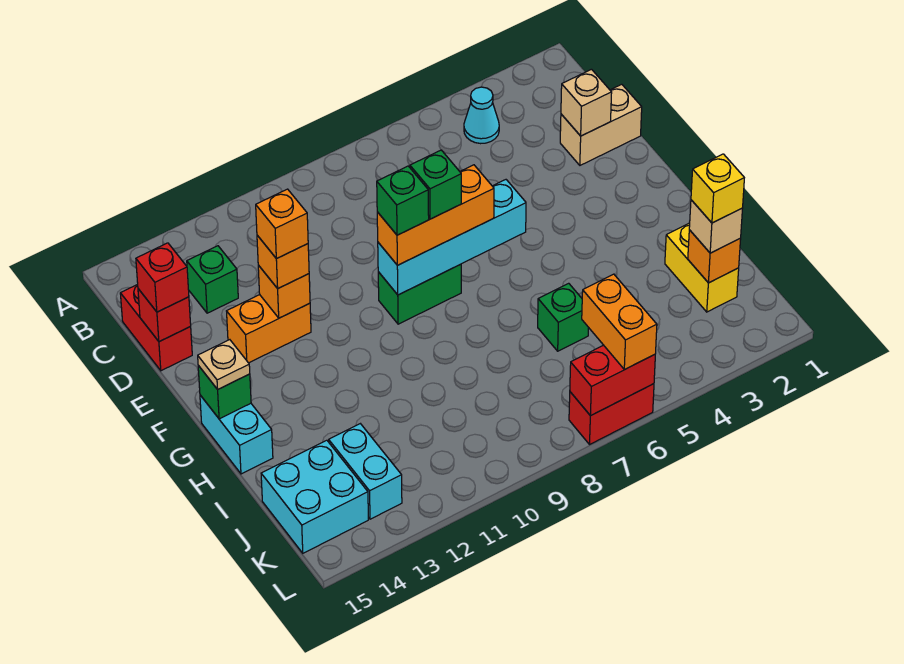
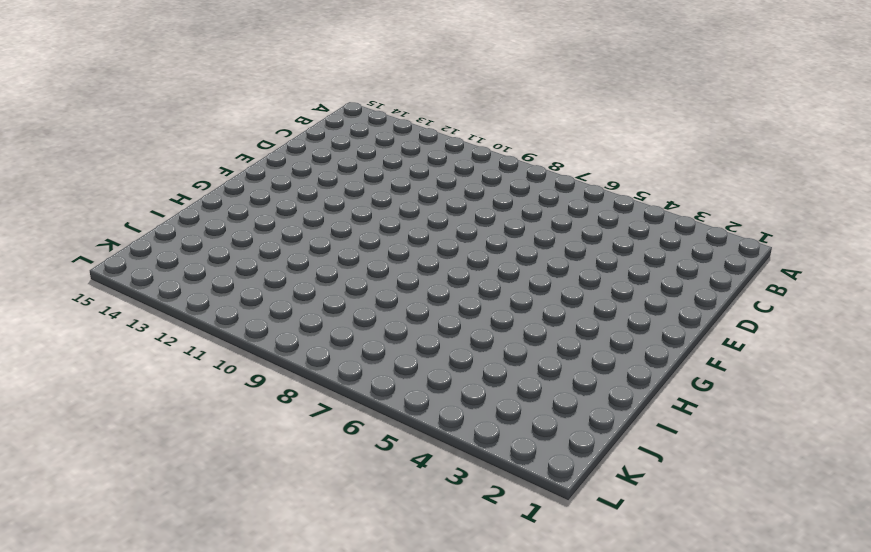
none -> cyan cone B4 level 1
none -> green brick C13 level 1
none -> red brick C15:D15 level 1

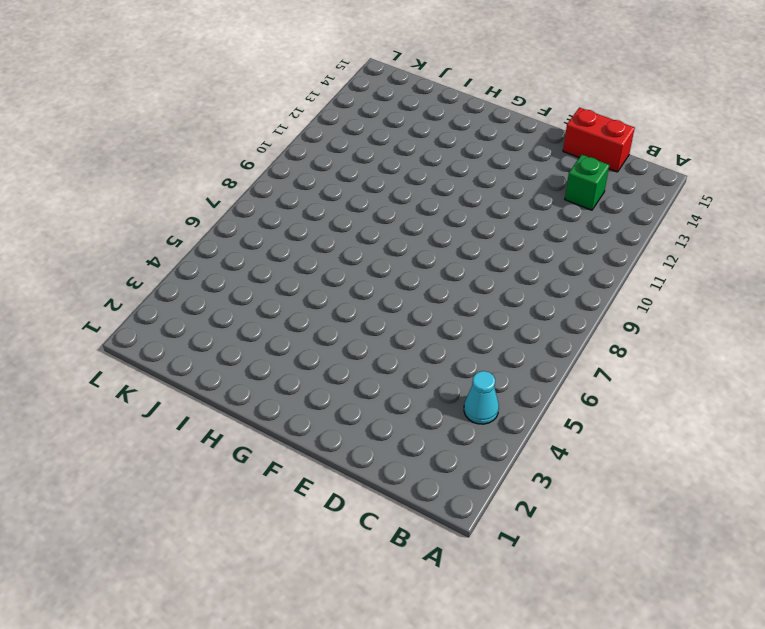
none -> tan brick D1:D2 level 1
none -> orange brick E12:E13 level 1
none -> green brick F8:F9 level 1

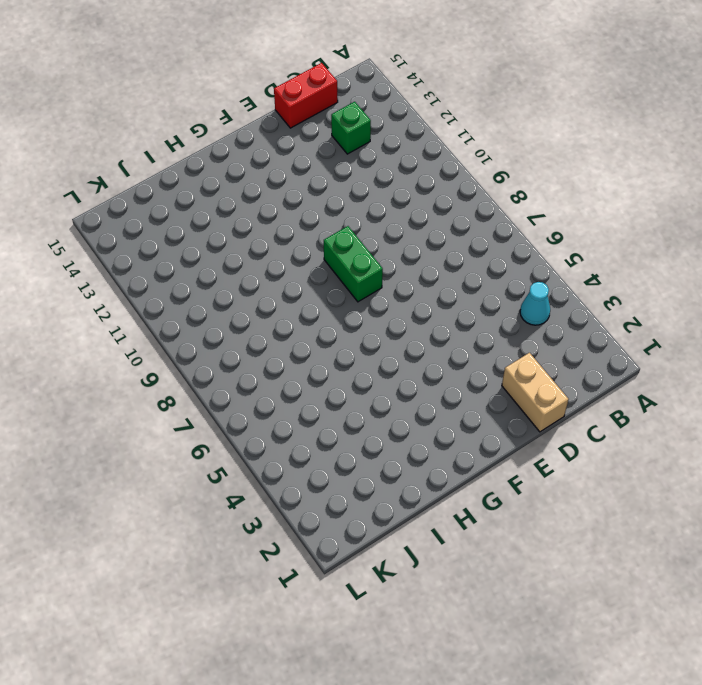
none -> orange brick E12:E13 level 1
none -> cyan brick G15:H15 level 1
none -> yellow brick I2:J2 level 1

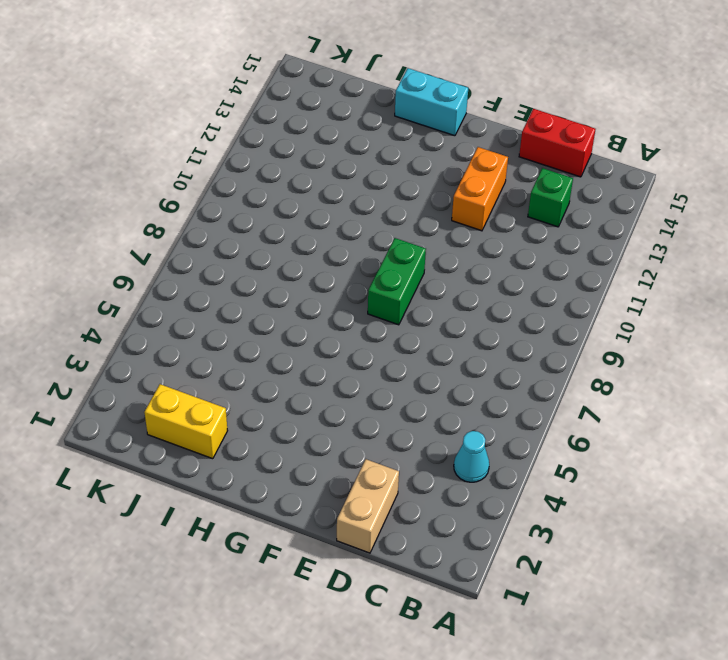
none -> green brick I6 level 1
none -> cyan brick J13:K13 level 1
none -> cyan brick J14:K15 level 1

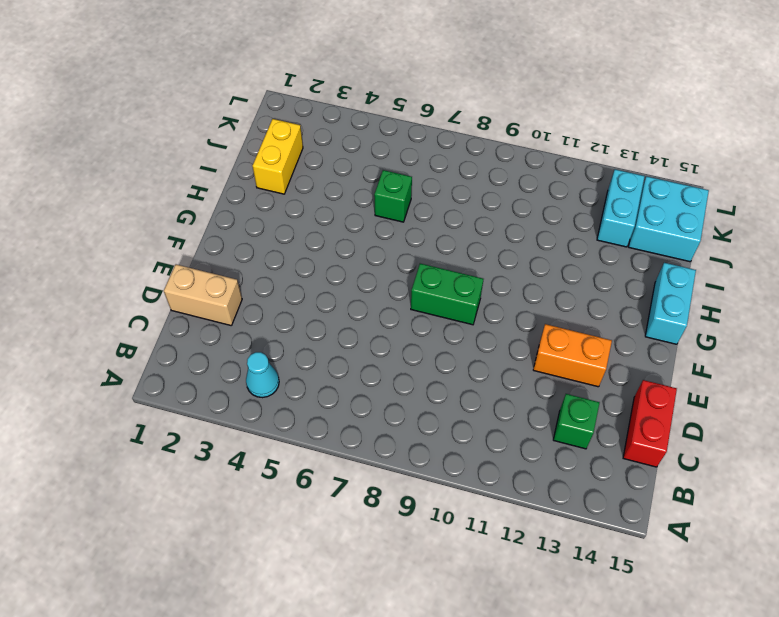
none -> red brick L6:L7 level 1
none -> tan brick D2 level 2
none -> red brick D15 level 2

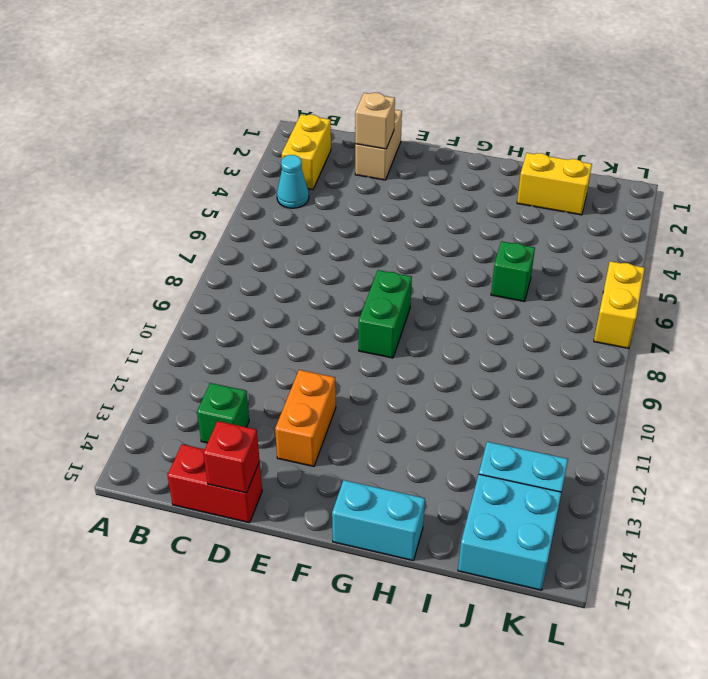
yellow brick B2:B3 level 1 -> none
yellow brick L6:L7 level 1 -> red brick L6:L7 level 1
none -> orange brick E12 level 2
none -> cyan brick F6:F9 level 2
none -> green brick G15 level 2

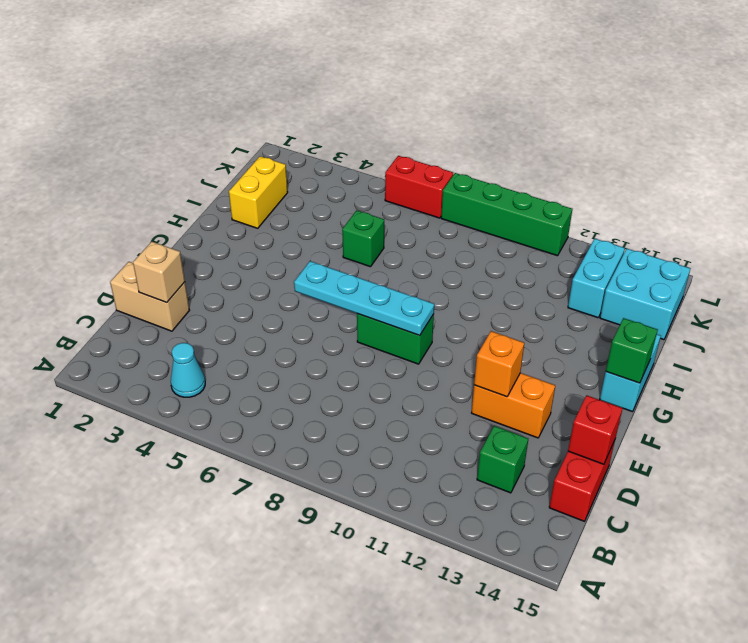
cyan plate F6:F9 level 2 -> cyan brick F6:F9 level 2
green brick L8:L11 level 1 -> none
none -> orange brick J2 level 2
none -> red brick L6:L7 level 2
none -> red brick D15 level 3

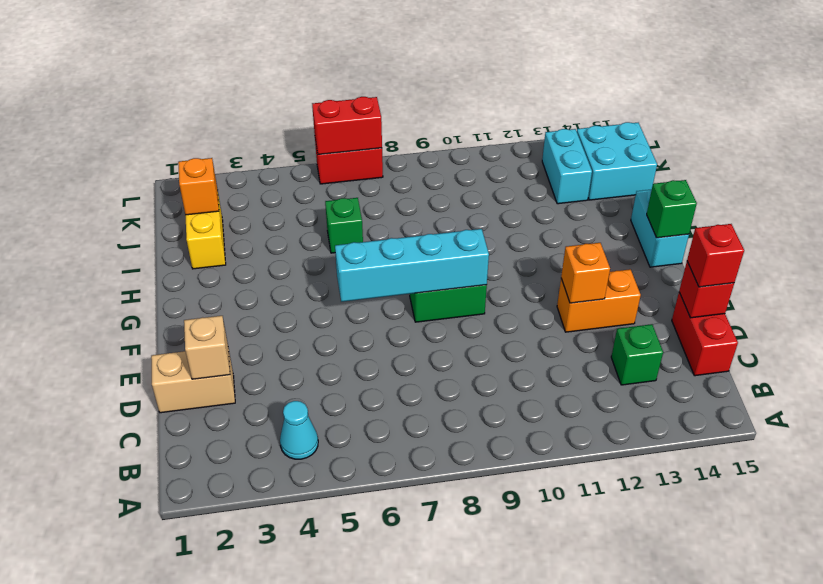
none -> orange brick E12 level 3
none -> orange brick F7:F9 level 3
none -> tan plate G15 level 3

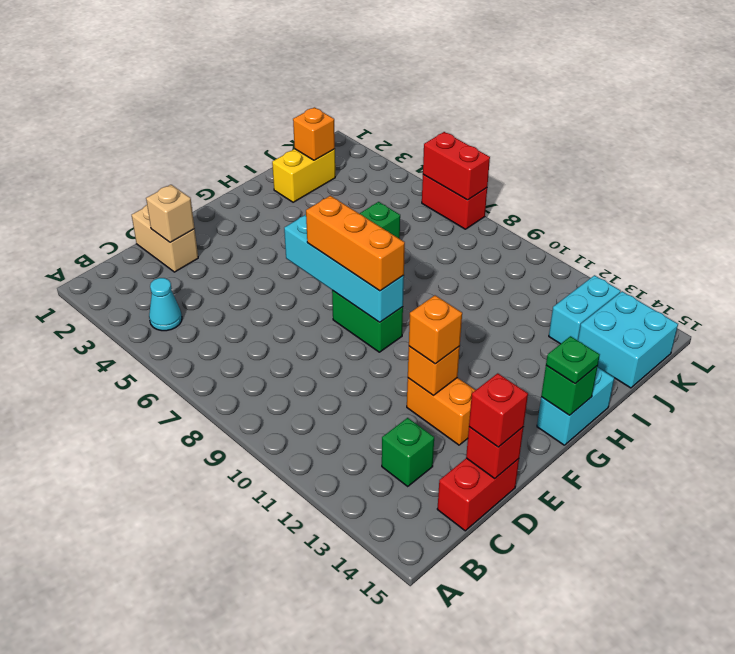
green plate G15 level 3 -> tan plate G15 level 3
none -> tan brick J2 level 3
none -> orange brick K6:L6 level 3
none -> orange brick E12 level 4

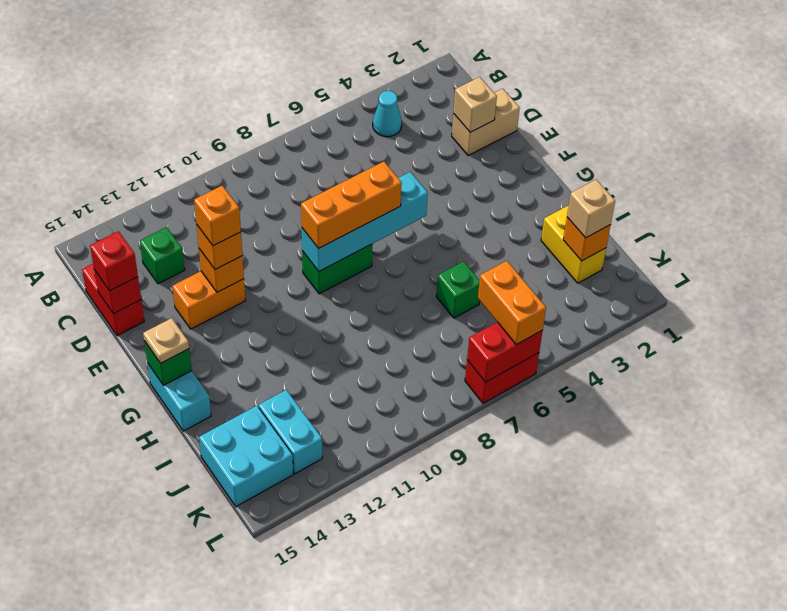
none -> green brick F8 level 4
none -> green brick F9 level 4
none -> yellow brick J2 level 4

